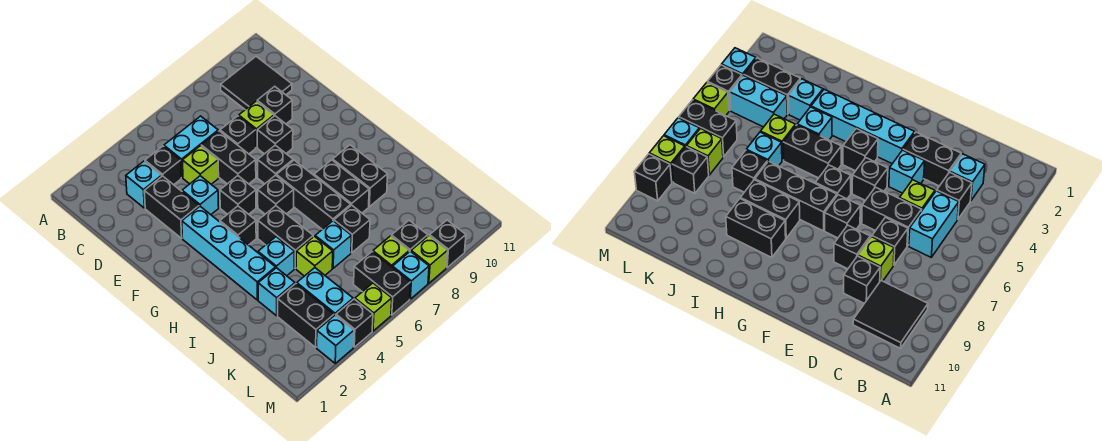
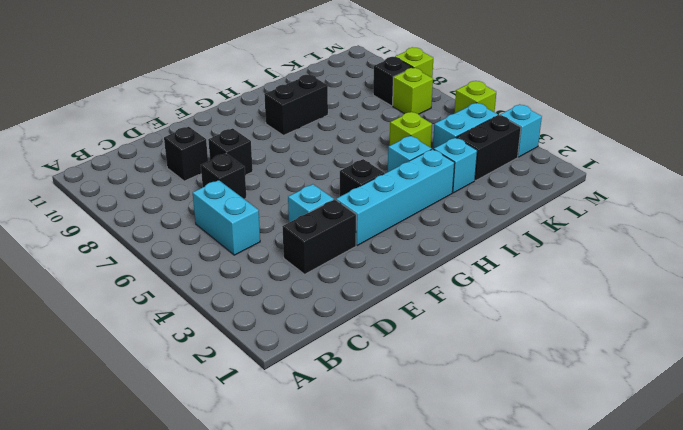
none -> black tile B9:C10 level 1
none -> cyan brick C3 level 1
none -> black brick C4 level 1
none -> lime brick D5 level 1

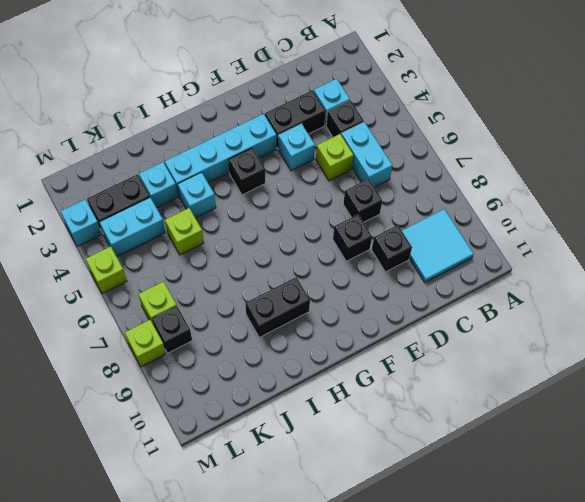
cyan tile B9:C10 level 1 -> black tile B9:C10 level 1
none -> black brick D6:E6 level 1
none -> lime brick D8 level 1
none -> black brick F5 level 1
none -> black brick F7 level 1

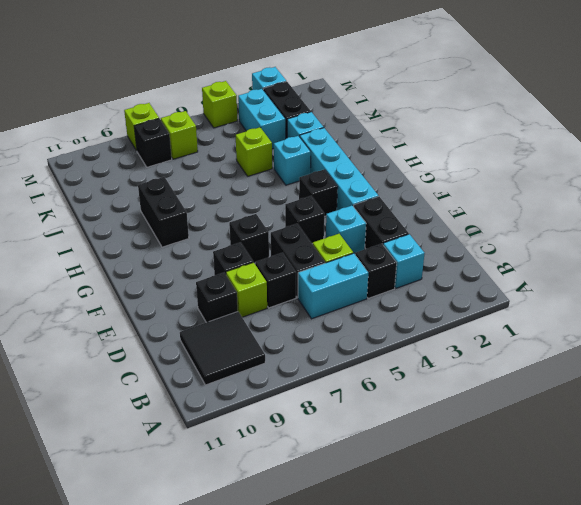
none -> black brick G6 level 1
none -> black brick G7:I7 level 1
none -> black brick H5:I5 level 1
none -> black brick H8:I8 level 1

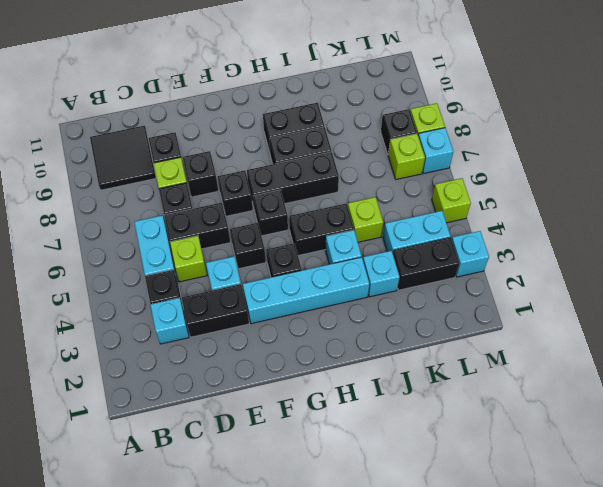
none -> cyan brick J6 level 1
none -> black brick J7 level 1
none -> black brick L6:M6 level 1
none -> black brick M4 level 1

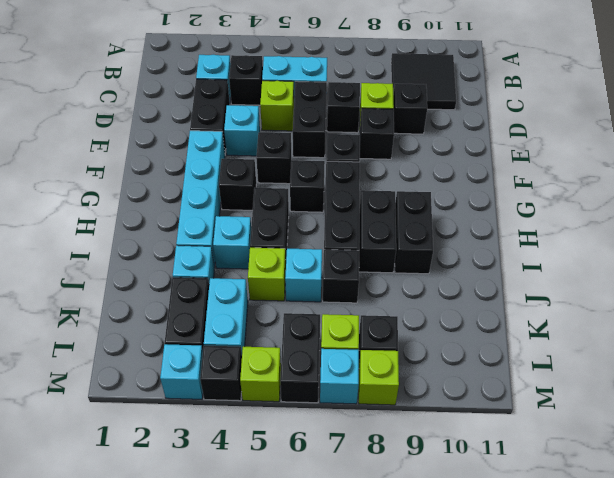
none -> black brick M9 level 1

